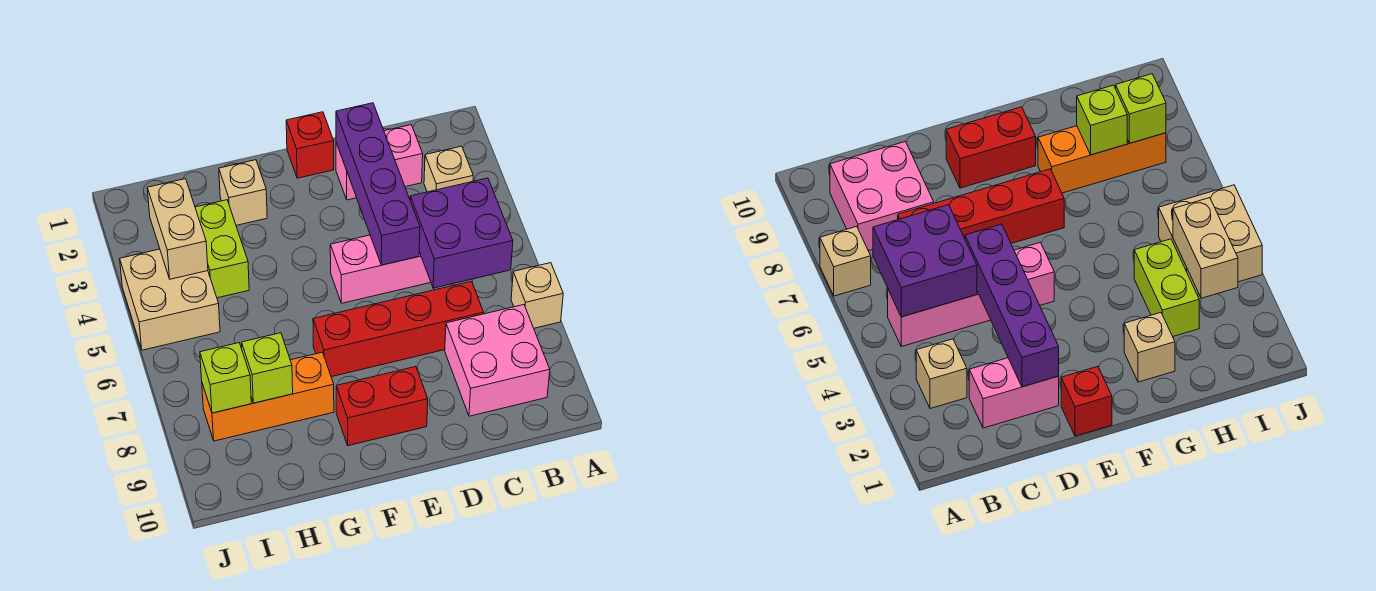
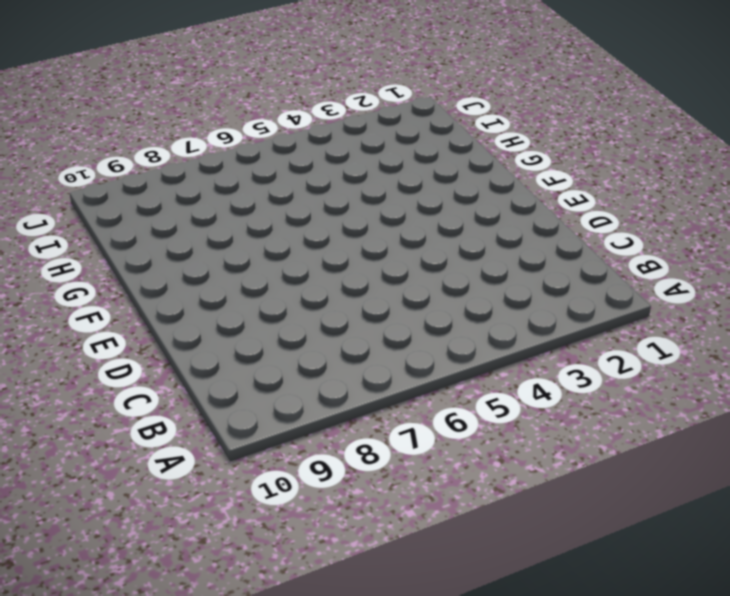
none -> tan brick A7 level 1
none -> tan brick B3 level 1
none -> pink brick B5:E5 level 1

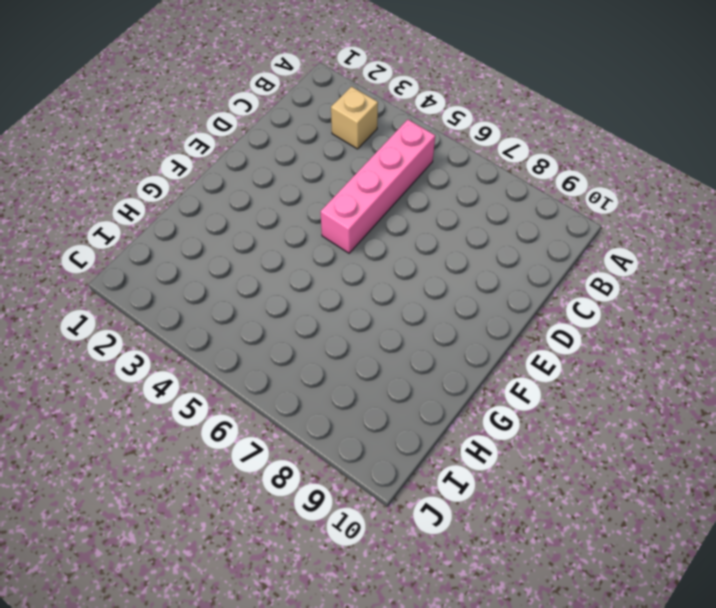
none -> tan brick A7 level 1
none -> pink brick B8:C9 level 1
none -> pink brick C2:D2 level 1

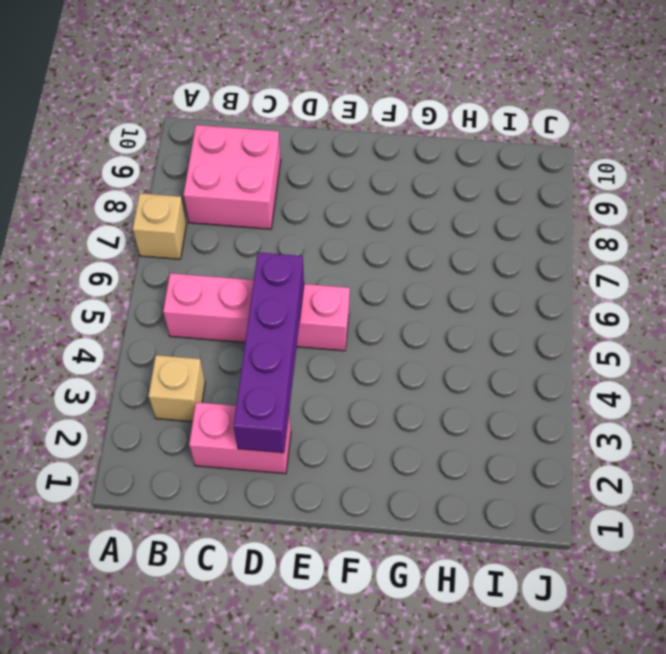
none -> red brick C7:F7 level 1
none -> red brick E1 level 1
none -> red brick E9:F9 level 1

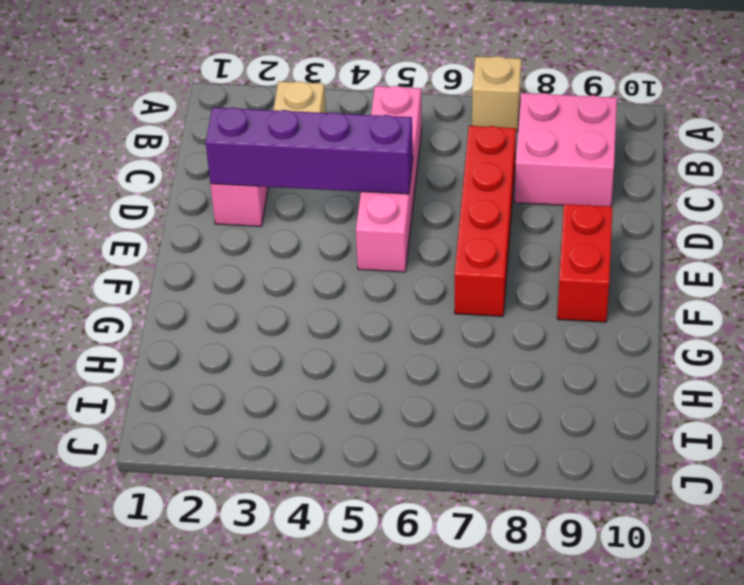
none -> red brick E1 level 1
none -> tan brick G2 level 1
none -> orange brick G8:I8 level 1

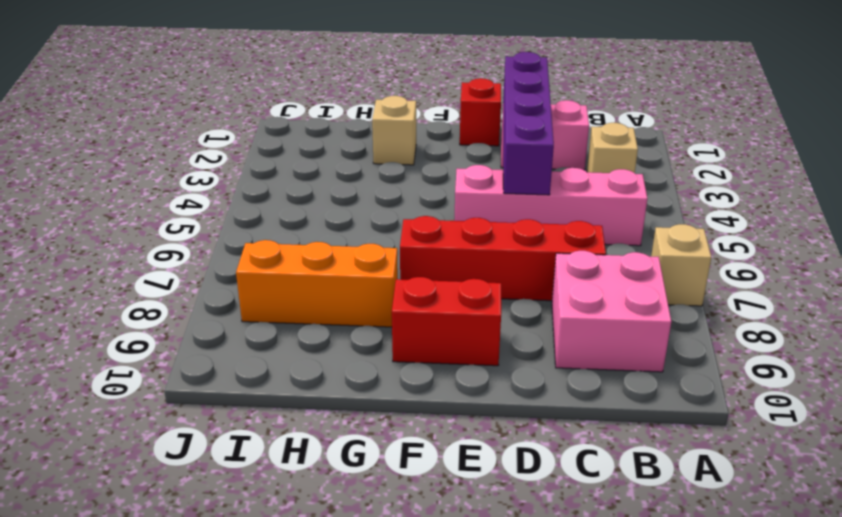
none -> lime brick H3:H4 level 1
none -> tan brick I4:J5 level 1
none -> purple brick B5:C6 level 2

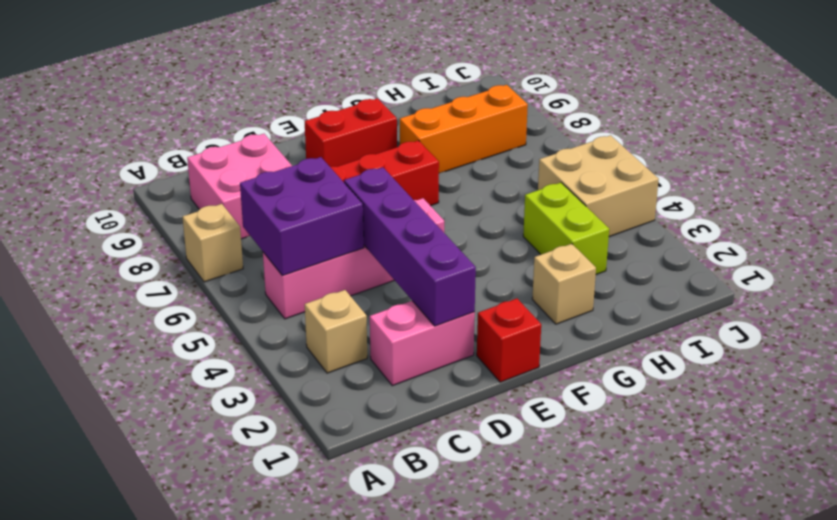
none -> lime brick H8 level 2
none -> tan brick I3:I4 level 2
none -> lime brick I8 level 2

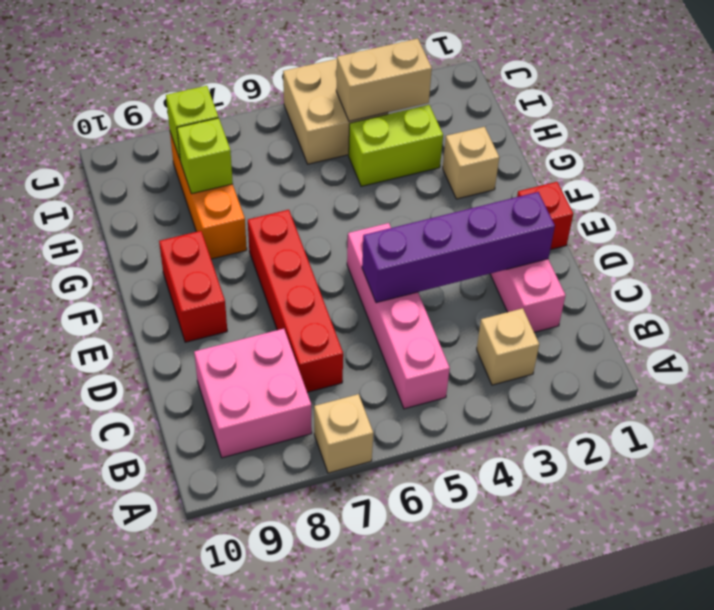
none -> purple brick B5:C6 level 2

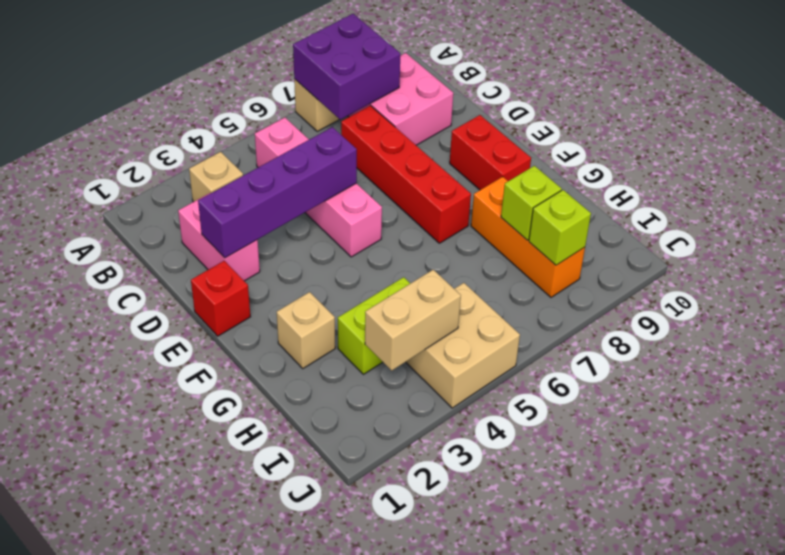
purple brick A7:B8 level 2 -> purple brick B5:C6 level 2

